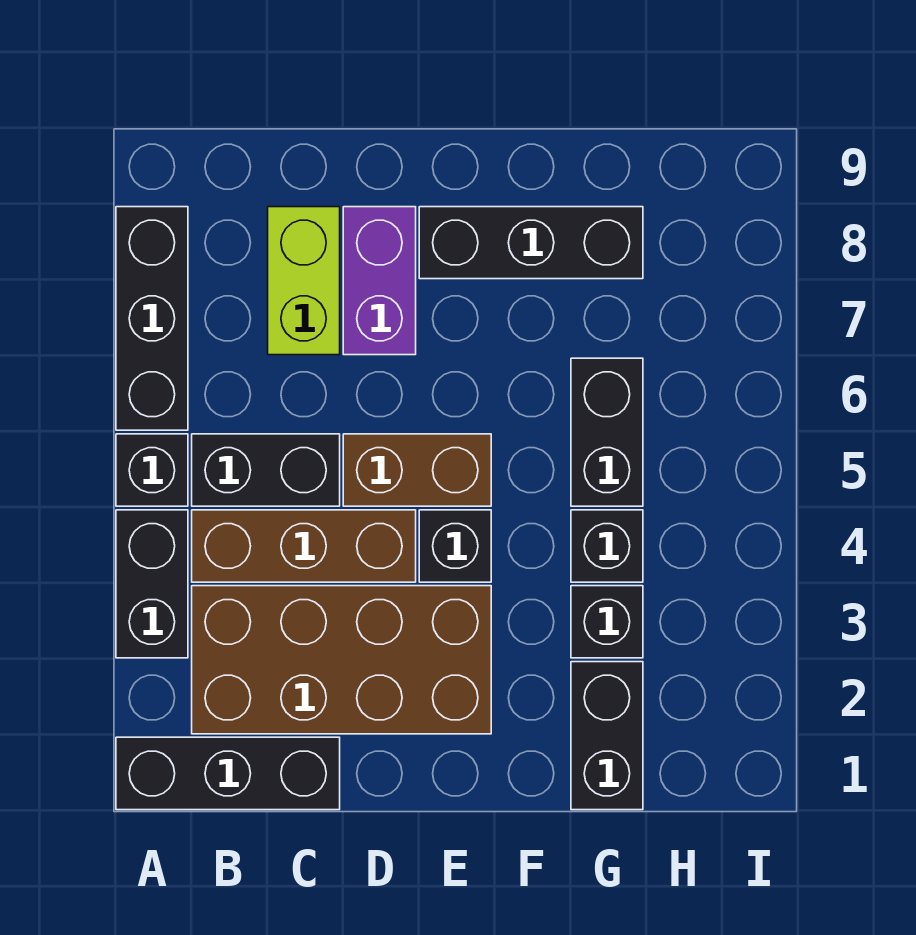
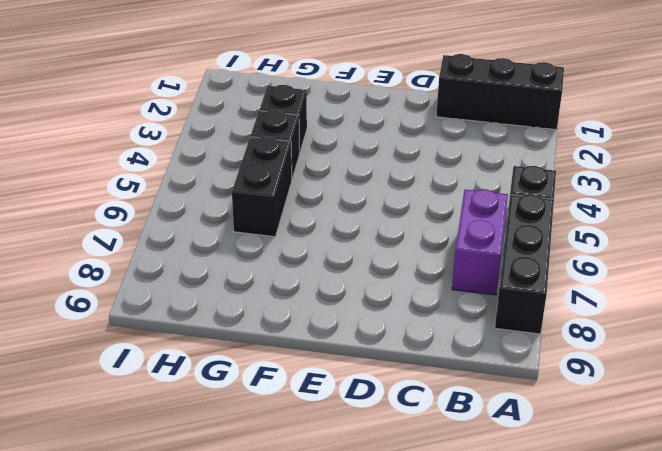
purple brick B6:B7 level 1 -> purple brick D7:D8 level 1
none -> black brick A3:A4 level 1
none -> brown brick B2:E3 level 1
none -> brown brick B4:D4 level 1

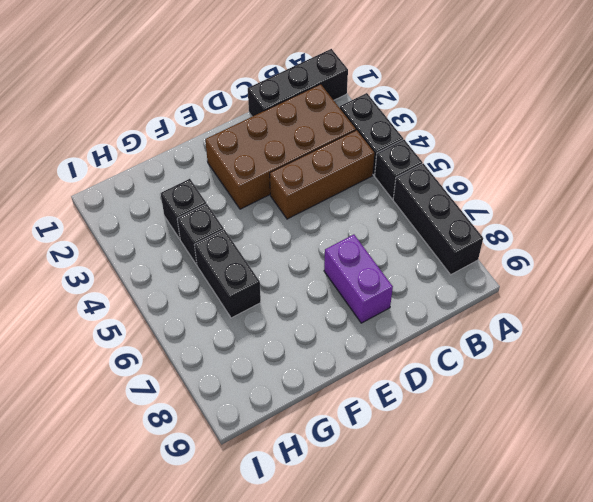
none -> black brick B5:C5 level 1
none -> lime brick C7:C8 level 1
none -> brown brick D5:E5 level 1

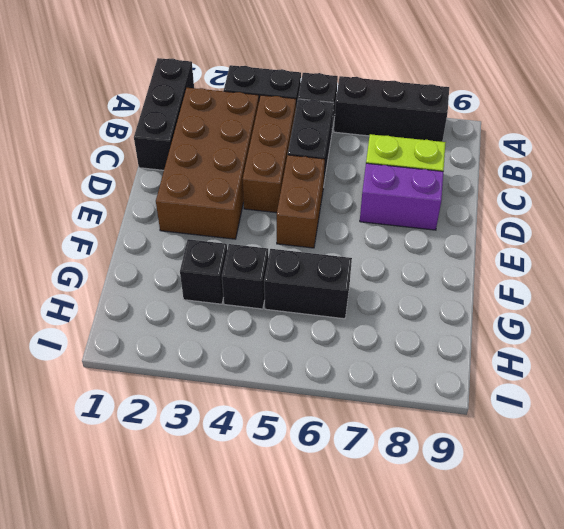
none -> black brick E4 level 1
none -> black brick E8:G8 level 1
none -> black brick G1:G2 level 1

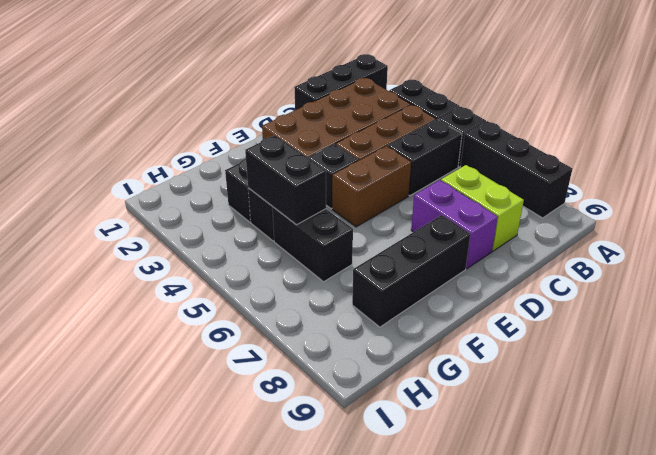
black brick G4:G5 level 2 -> black brick G1:G2 level 1

